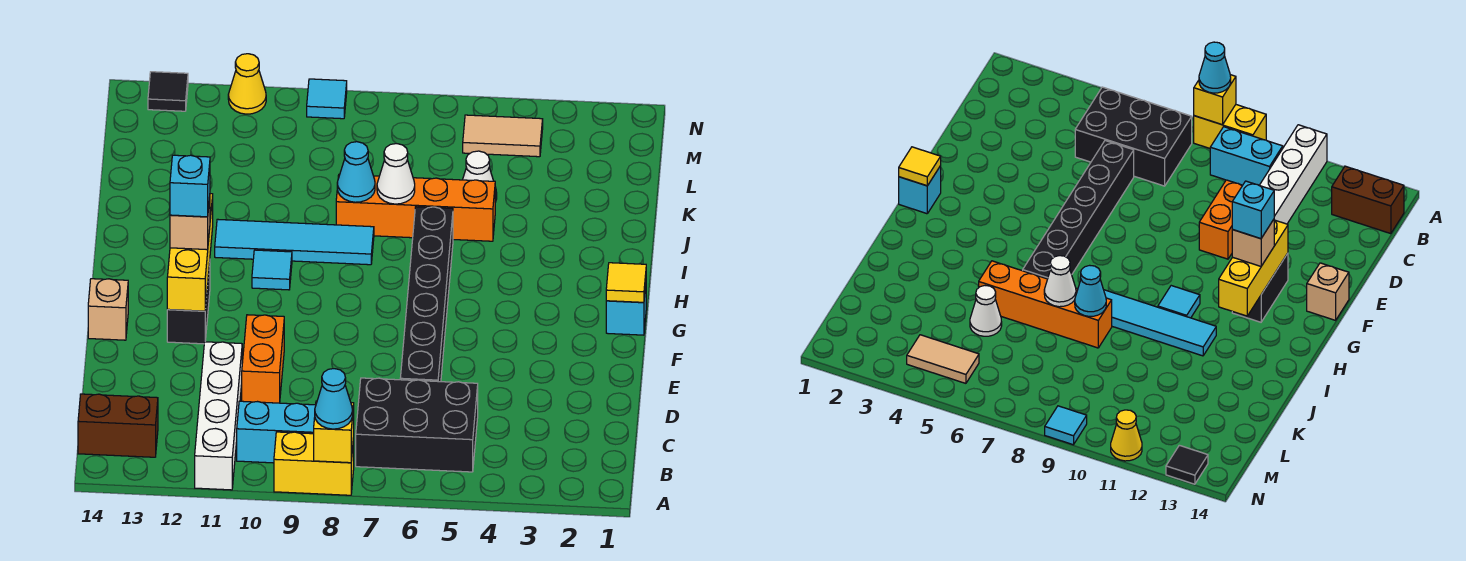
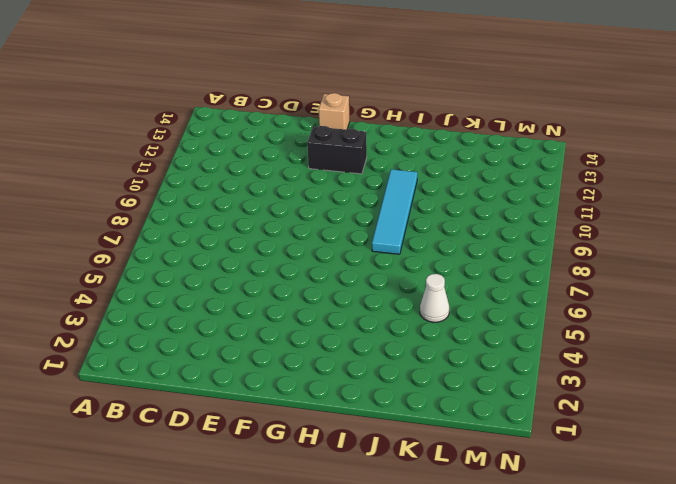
none -> yellow brick A8:A9 level 1
none -> white brick A11:D11 level 1
none -> black brick B5:C7 level 1

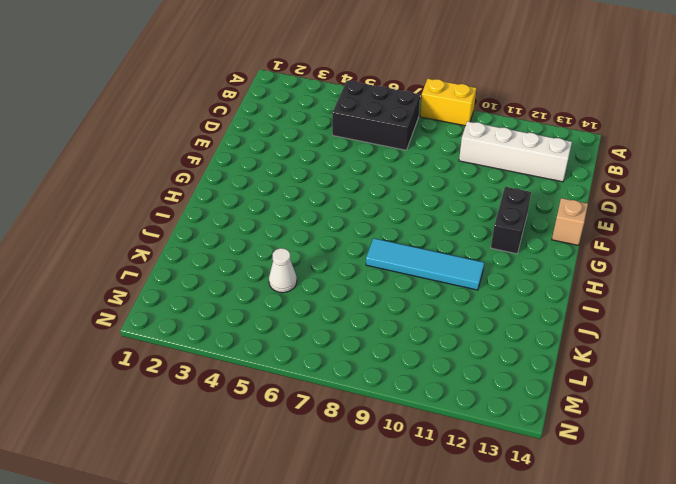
white brick C10:C13 level 1 -> white brick A11:D11 level 1
none -> cyan brick B9:B10 level 1
none -> brown brick B13:B14 level 1
none -> black brick D6:I6 level 1

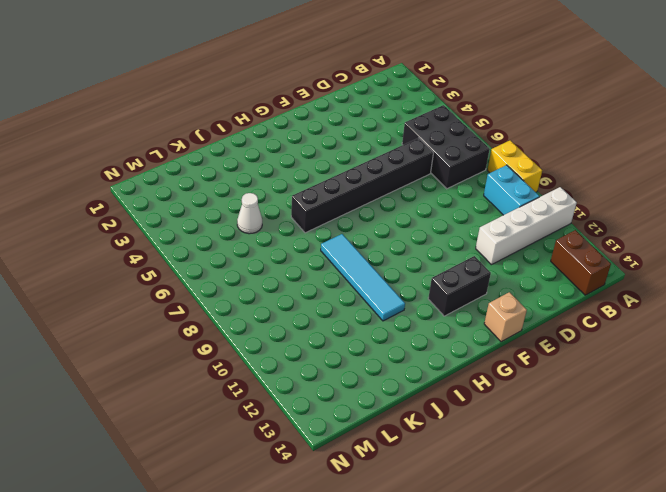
none -> orange brick D10:E10 level 1
none -> cyan brick G1 level 1
none -> cyan tile H10 level 1

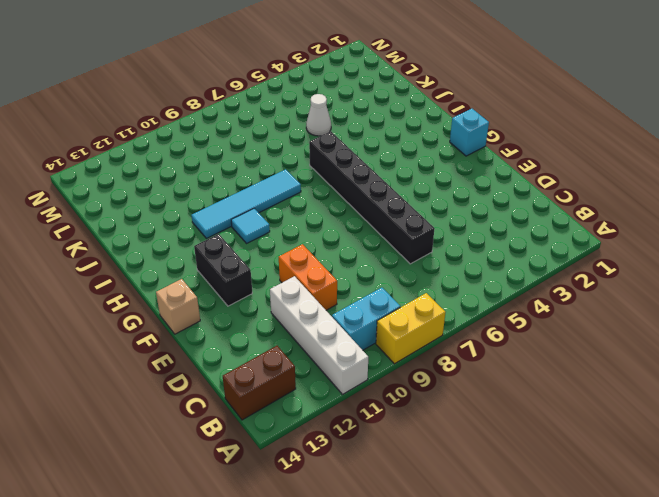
none -> black brick B5:C7 level 1
none -> orange brick J5:J8 level 1
none -> tan tile M4:M5 level 1

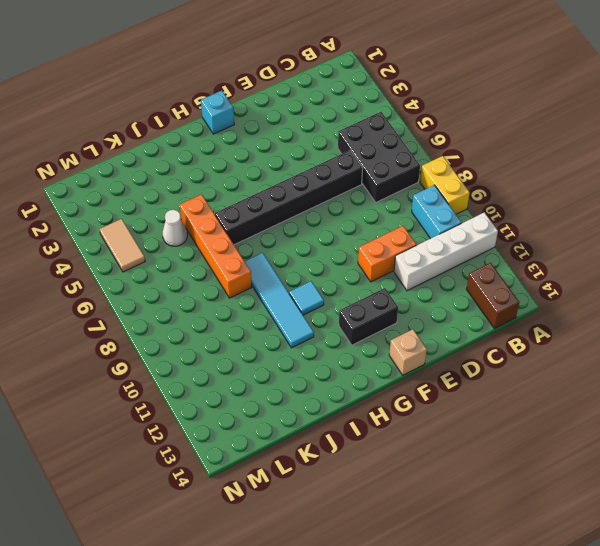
none -> cyan tile N9 level 1
none -> yellow cone N11 level 1
none -> black tile N13 level 1

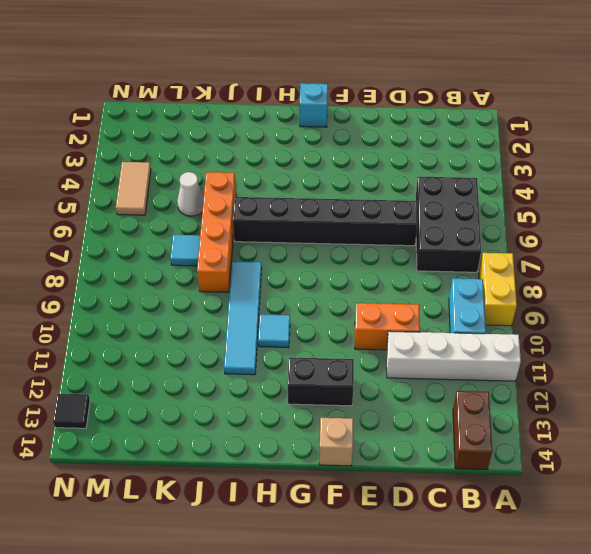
cyan tile K7 level 1 -> cyan tile N9 level 1
none -> yellow cone N11 level 1
none -> yellow brick A8 level 2
none -> yellow brick F12:H12 level 2

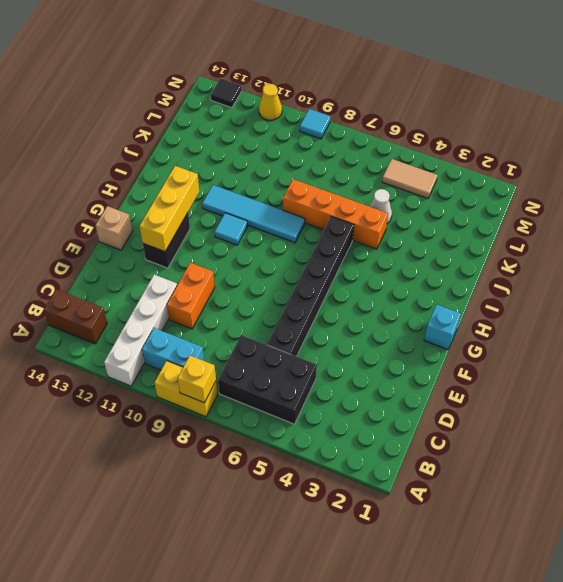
none -> yellow tile G1 level 2
none -> white cone J7 level 2
none -> cyan cone J8 level 2

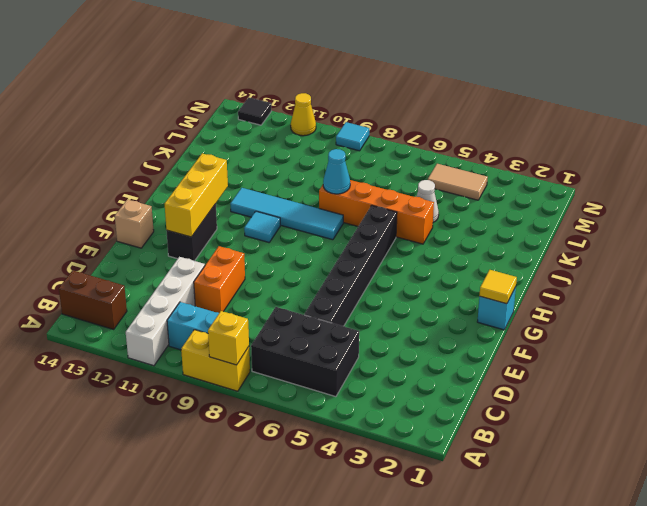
none -> white cone J7 level 2
none -> cyan cone A8 level 3
none -> tan brick G12 level 3

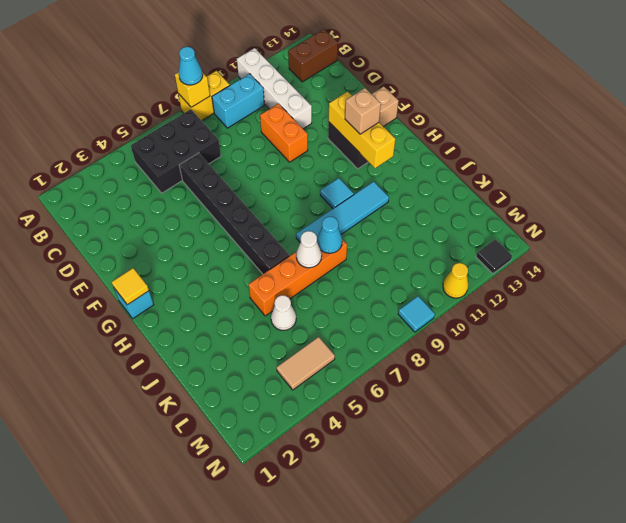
none -> cyan brick G12 level 4

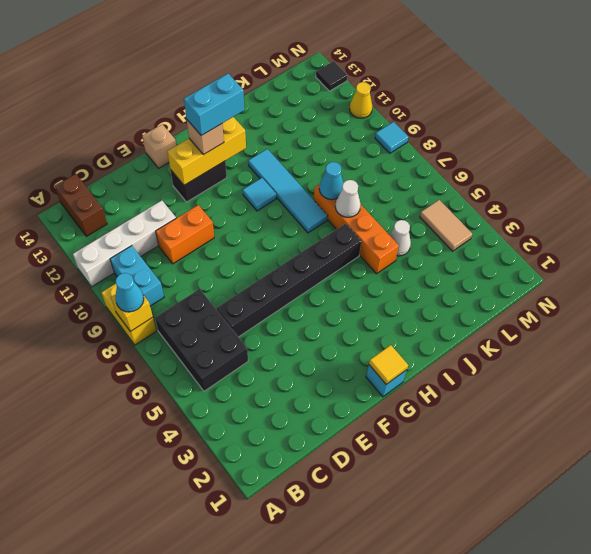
cyan brick G12:H12 level 4 -> cyan brick G12 level 4

